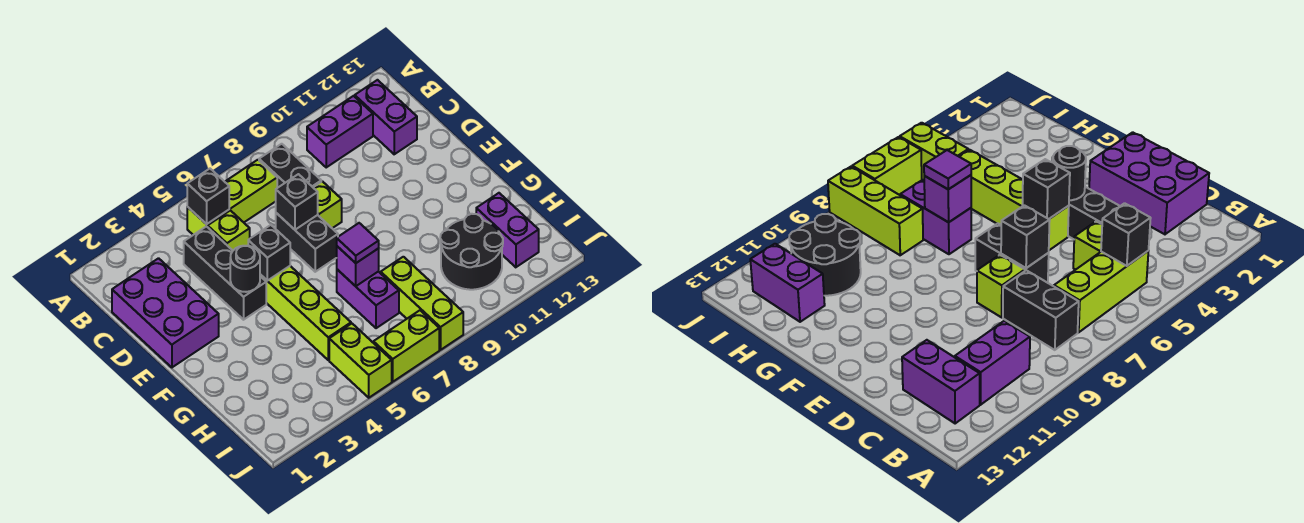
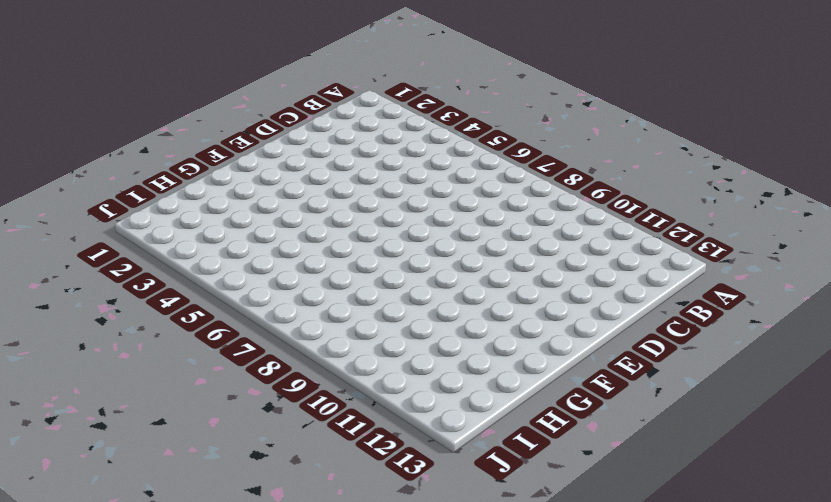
none -> lime brick B5:B7 level 1
none -> black brick B8:C8 level 1
none -> purple brick B10:B11 level 1

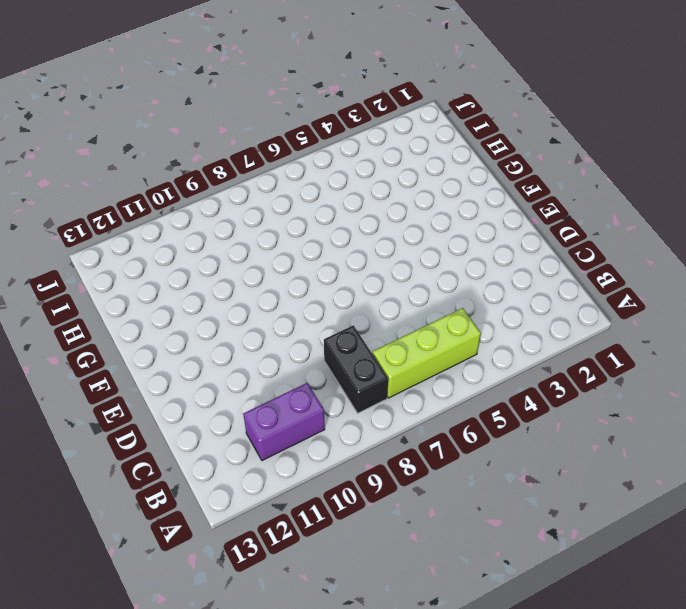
none -> purple brick B12:C12 level 1
none -> purple brick C1:E2 level 1
none -> black brick C4:E4 level 1

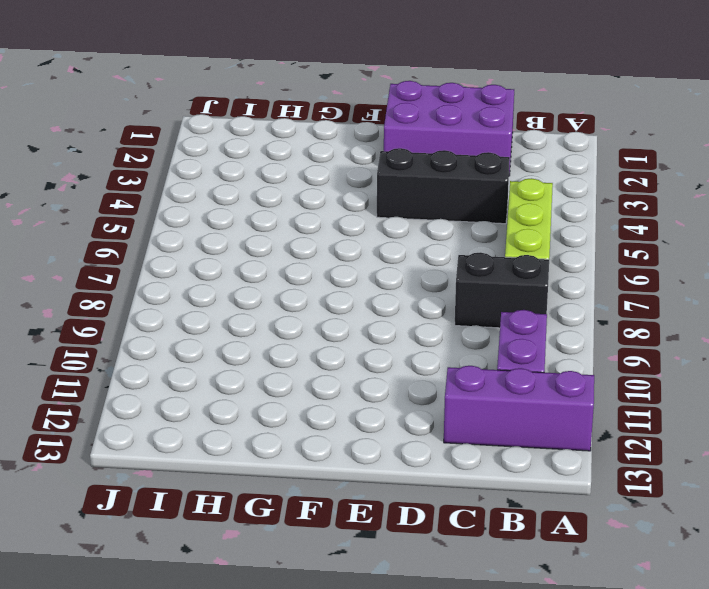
purple brick A12:C12 level 1 -> purple brick B12:C12 level 1
none -> lime brick C5 level 1
none -> black brick D7:E7 level 1
none -> lime brick D8 level 1

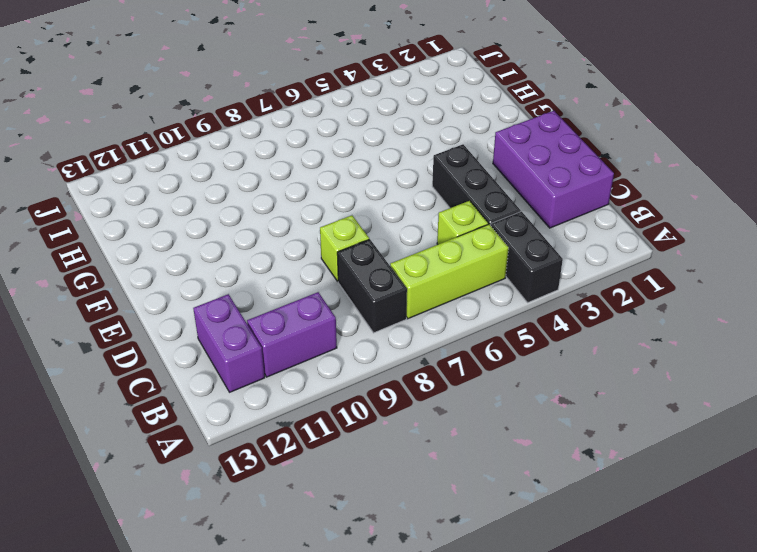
black brick A4:B4 level 1 -> black brick D7:E7 level 1
none -> lime brick E5:H5 level 1
none -> purple brick G7:H7 level 1
none -> lime brick H8:J8 level 1

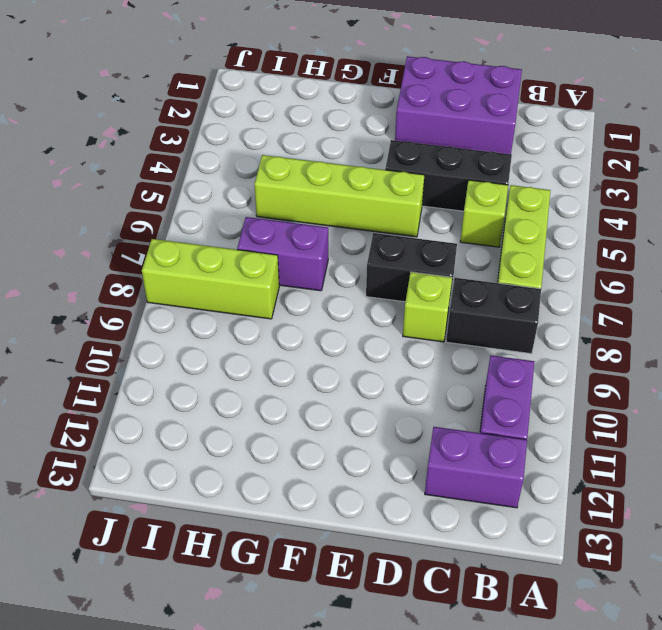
none -> black round brick H10:I11 level 1
none -> purple brick H12:I12 level 1
none -> lime brick I5:J5 level 1

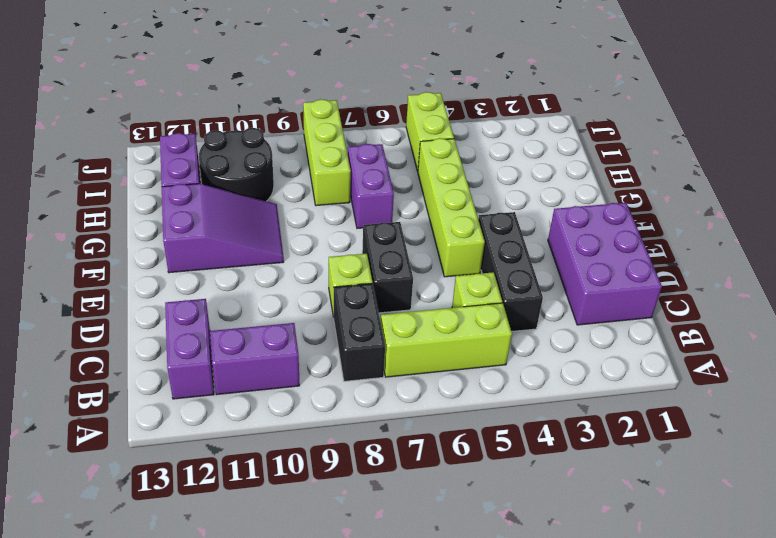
purple slope F10:G12 level 1 top 12 -> none
none -> lime brick J6:J7 level 1
none -> black brick B5 level 2
none -> black brick D7 level 2

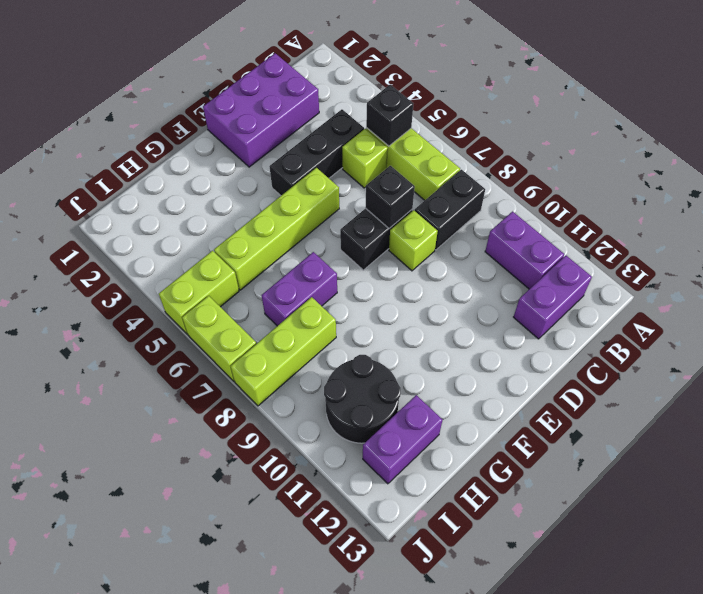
none -> black round brick E4 level 2
none -> black brick E5 level 2
none -> purple brick G7 level 2

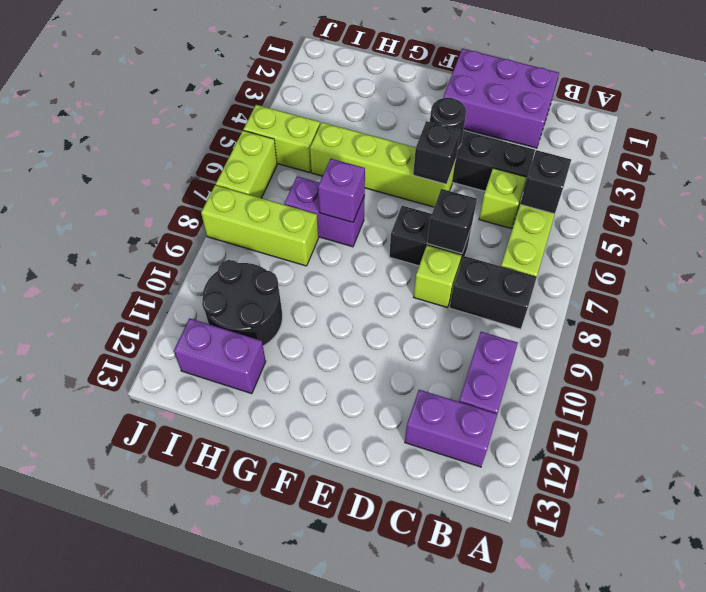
none -> purple tile G7 level 3

